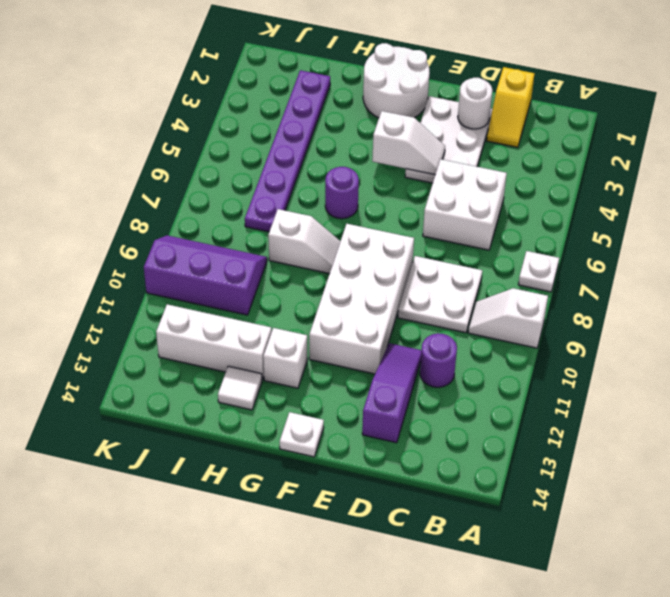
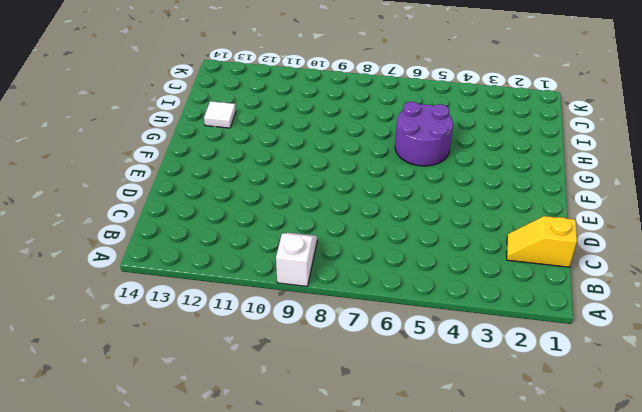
purple round brick G5:H6 level 1 -> purple round brick G6 level 1
none -> white plate A7 level 1
none -> white brick C5:D6 level 1
none -> white plate C8:D9 level 1

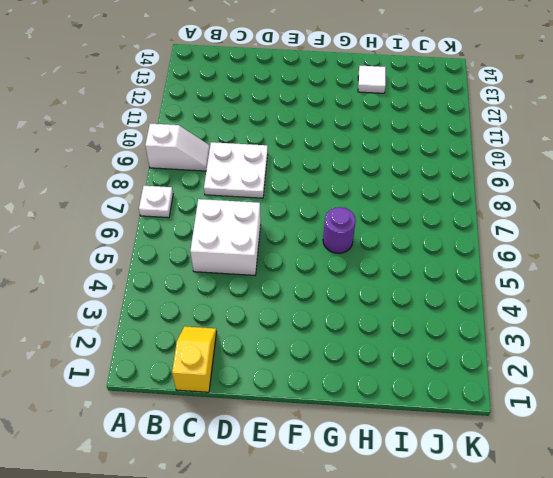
none -> purple round brick C11 level 1
none -> white plate D2:E4 level 1
none -> purple slope D11:D13 level 1 top 13

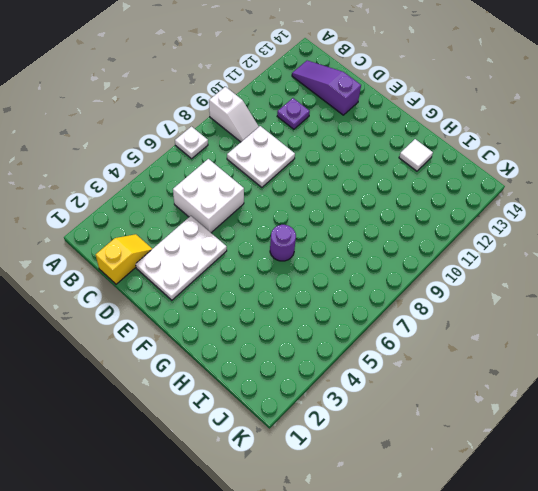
purple slope B13:D13 level 1 top D -> purple slope D11:D13 level 1 top 13
purple plate C11 level 1 -> purple round brick C11 level 1
none -> white brick E8:F11 level 1
none -> white round brick F1:G2 level 1
none -> white plate F14 level 1

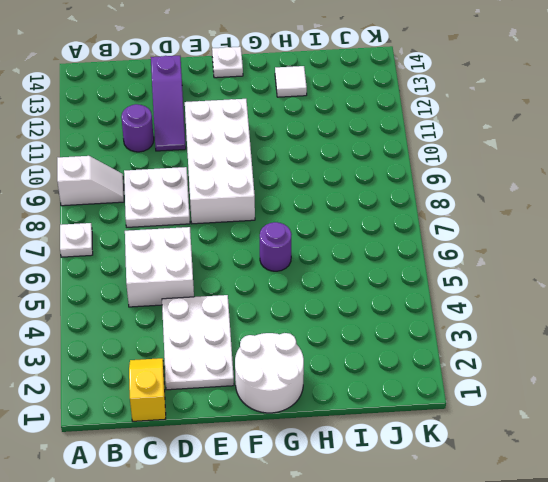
none -> white slope G8:H8 level 1 top H
none -> white brick G12 level 1
none -> white brick H12:J12 level 1

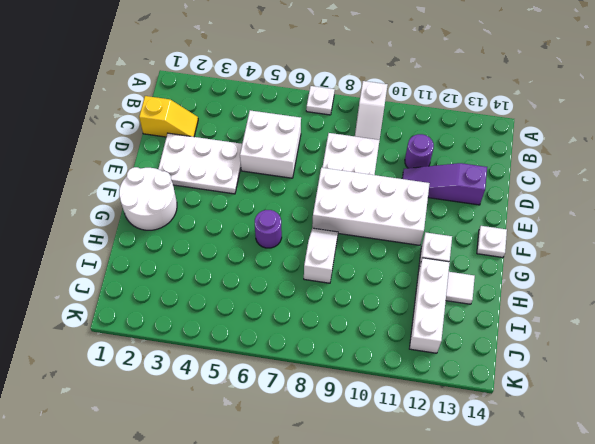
none -> purple plate I2:I7 level 1
none -> purple slope I9:K10 level 1 top 10
none -> white round brick D2 level 2

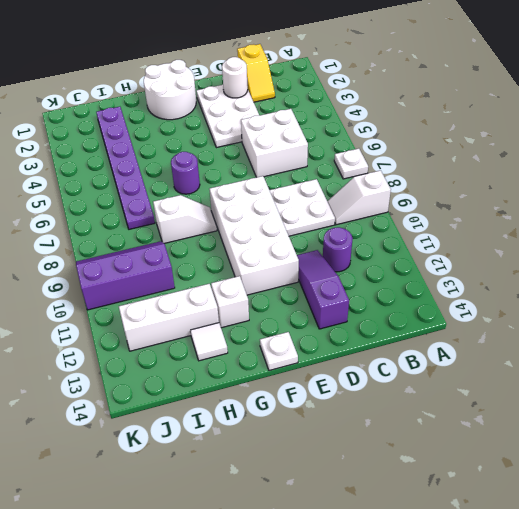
none -> white slope E4:F4 level 2 top F

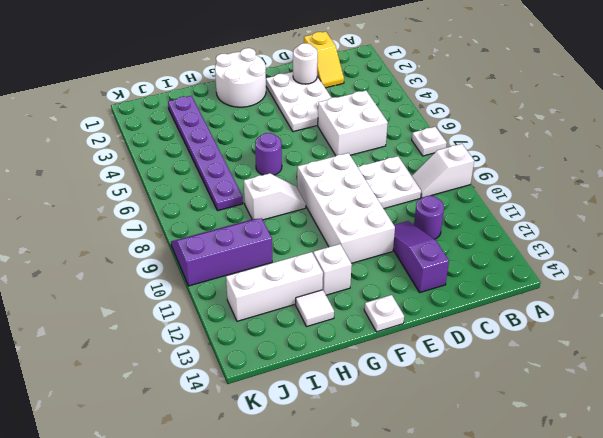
none -> white slope E4:F4 level 2 top F

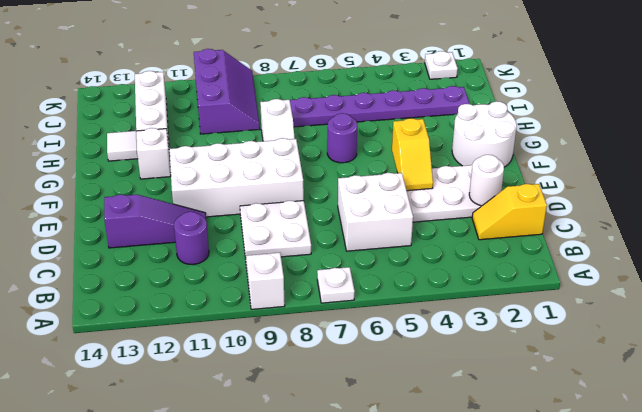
yellow slope E4:F4 level 2 top F -> white slope E4:F4 level 2 top F
white plate K2 level 1 -> white plate F14 level 1

